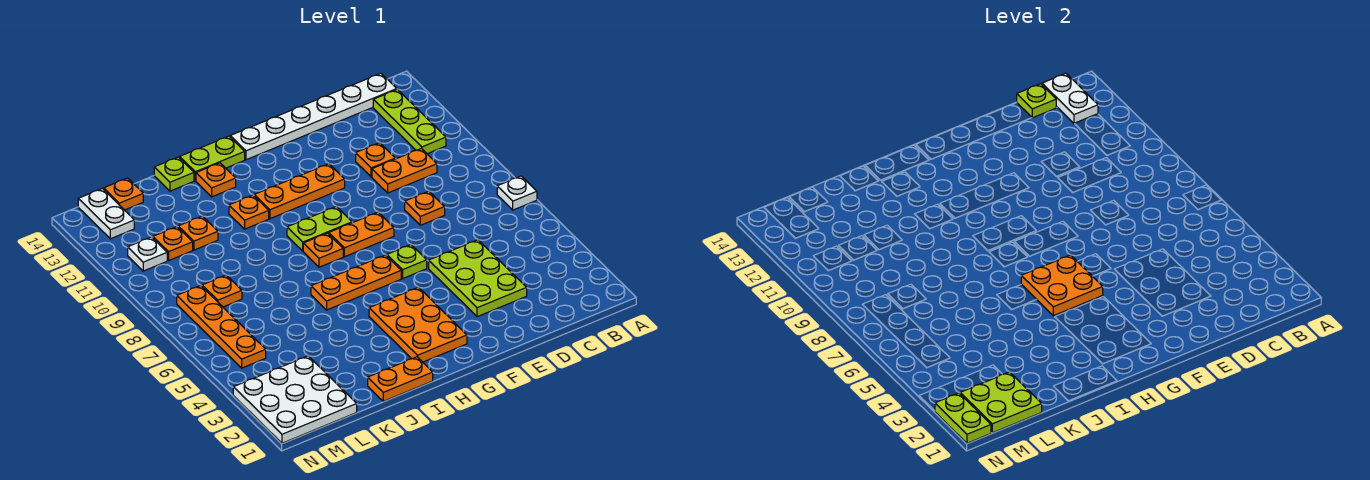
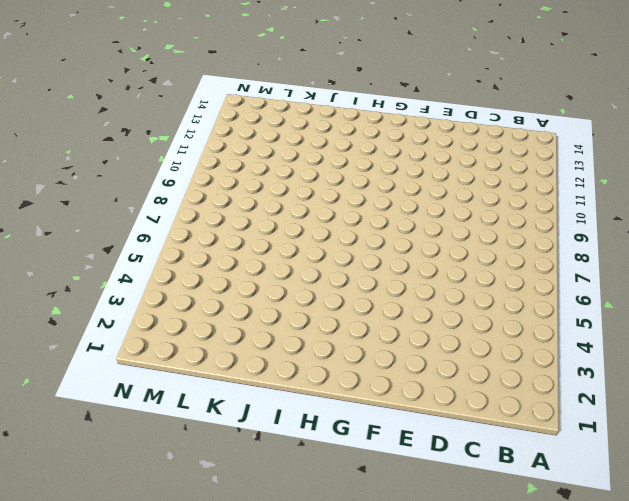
none -> white plate A7 level 1
none -> lime plate B11:B13 level 1
none -> white plate B14:G14 level 1
none -> orange plate C10:D10 level 1

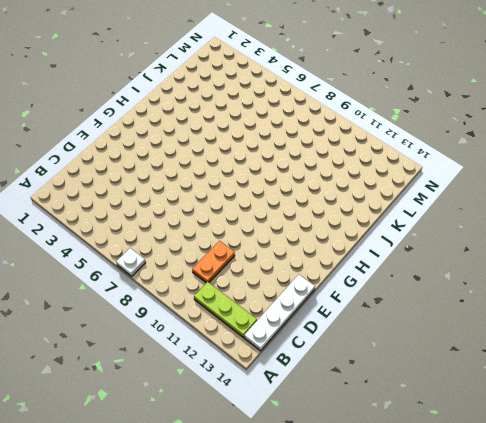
white plate B14:E14 level 1 -> white plate B14:G14 level 1
none -> lime plate D3:E5 level 1
none -> orange plate D8 level 1
none -> orange plate D11 level 1
none -> lime plate F6 level 1

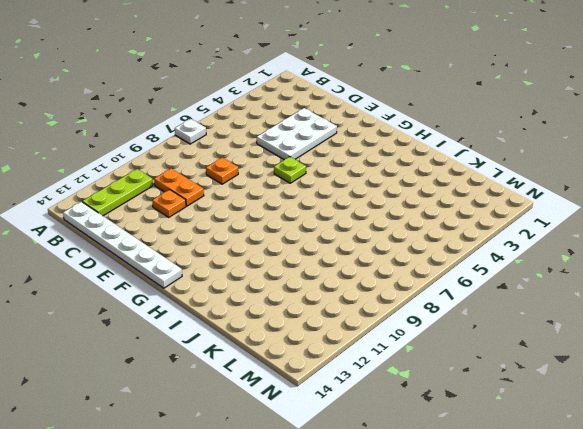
white plate D3:E5 level 1 -> lime plate D3:E5 level 1
none -> orange plate F8:G8 level 1
none -> orange plate F11:H11 level 1
none -> orange plate G2:H4 level 1
none -> orange plate G6:I6 level 1

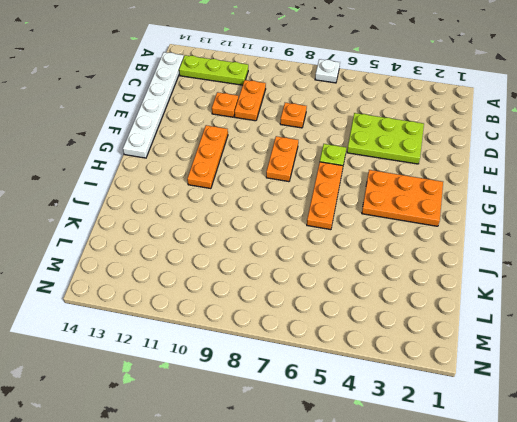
none -> lime plate G9:H9 level 1
none -> orange plate H8 level 1
none -> lime plate H14:I14 level 1
none -> orange plate I1:J1 level 1

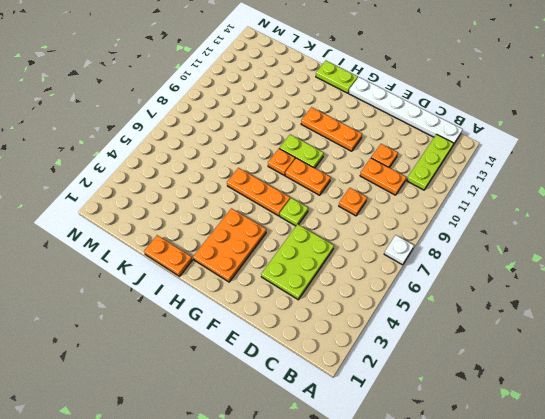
none -> orange plate I11 level 1
none -> orange plate I13 level 1
none -> lime plate J14 level 1
none -> orange plate K11 level 1

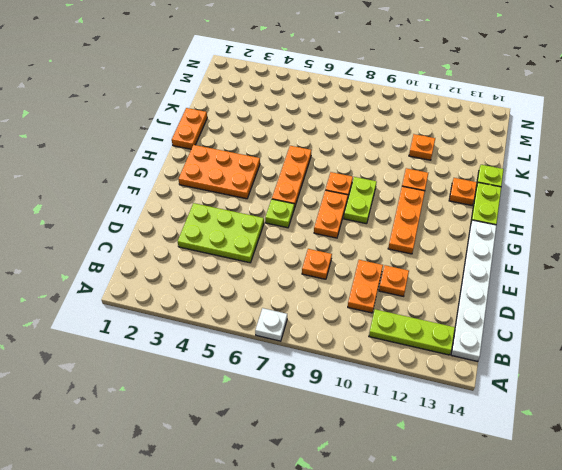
none -> white plate L1:N3 level 1
none -> orange plate L8 level 1
none -> orange plate L11 level 1
none -> orange plate L14 level 1

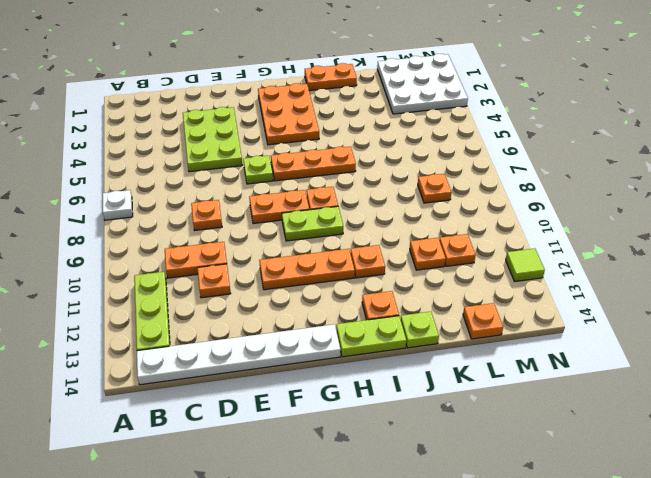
lime tile N12 level 1 -> none
none -> orange plate M5:M8 level 1
none -> white plate M11 level 1
none -> white plate M13:M14 level 1
none -> white plate B13:B14 level 2

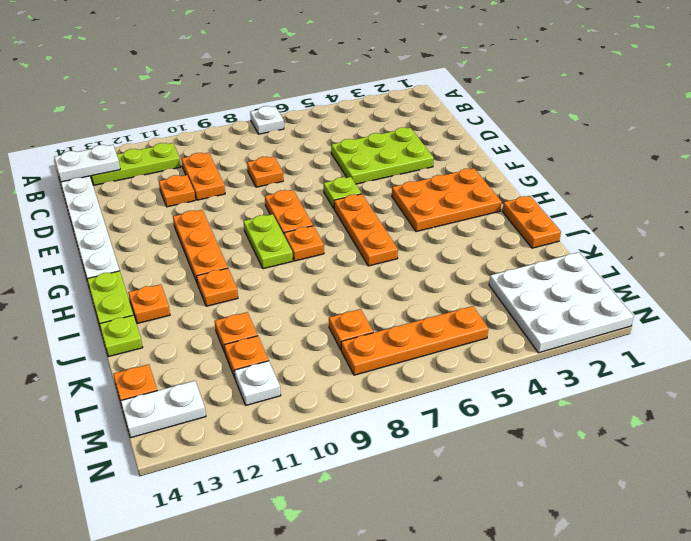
none -> lime plate C14 level 2
none -> orange plate G5:H6 level 2
none -> lime plate L1:M2 level 2
none -> lime plate N1:N2 level 2

